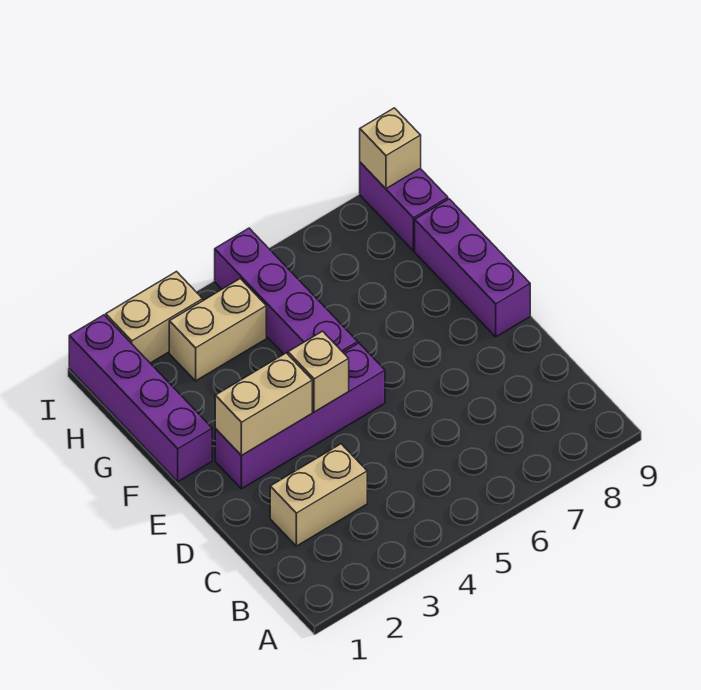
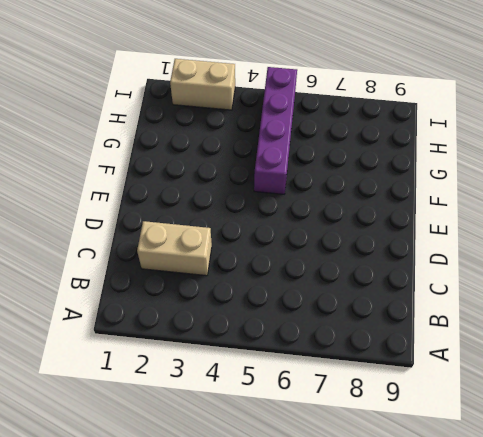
none -> purple brick E2:E5 level 1
none -> purple brick E9:G9 level 1

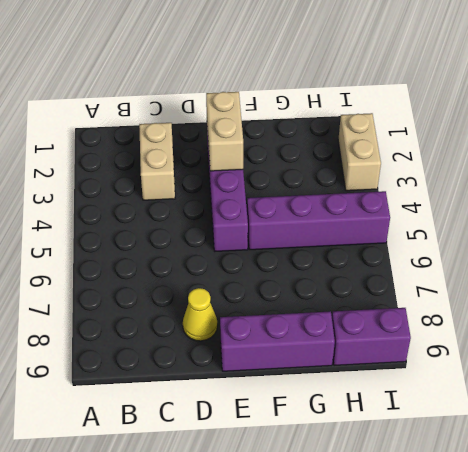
yellow cone D8 level 1 -> none
none -> purple brick F1:I1 level 1
none -> tan brick H3:H4 level 1

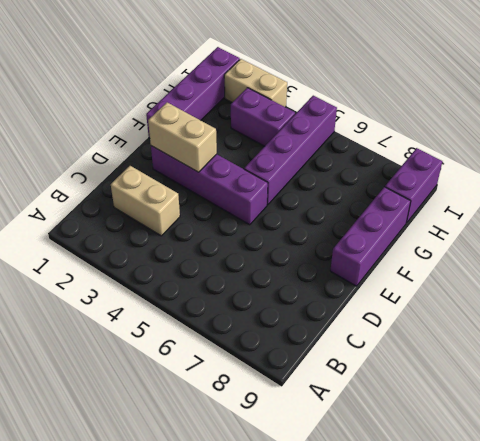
purple brick H3:H4 level 1 -> tan brick H3:H4 level 1
none -> tan brick E4 level 2
none -> tan brick I9 level 2

